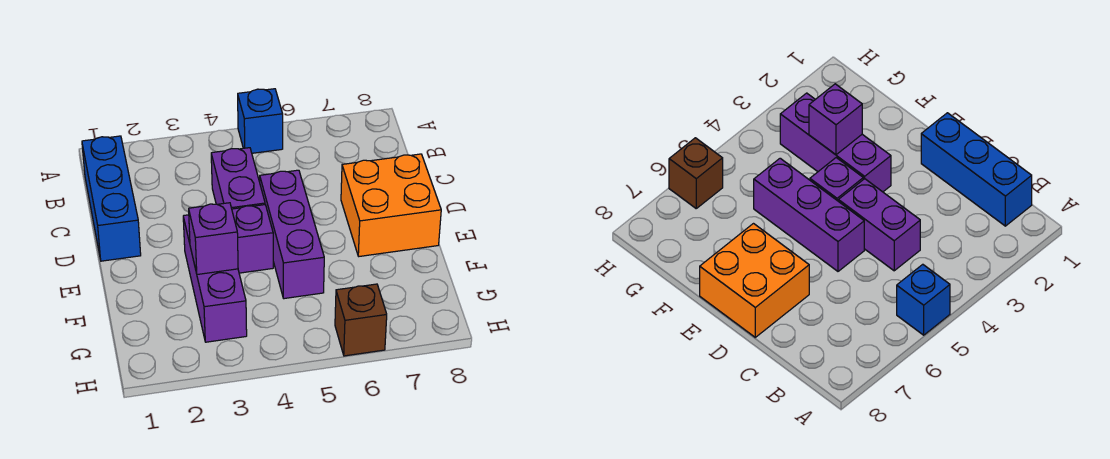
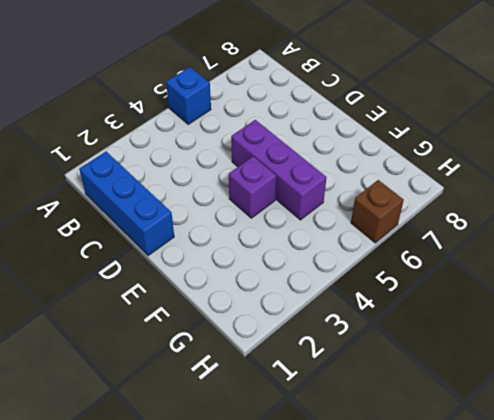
none -> purple brick C4:D4 level 1
none -> orange brick D7:E8 level 1

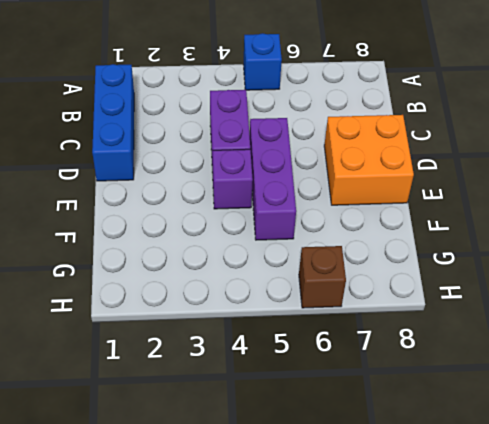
none -> purple brick E3:G3 level 1
none -> purple brick F3 level 2

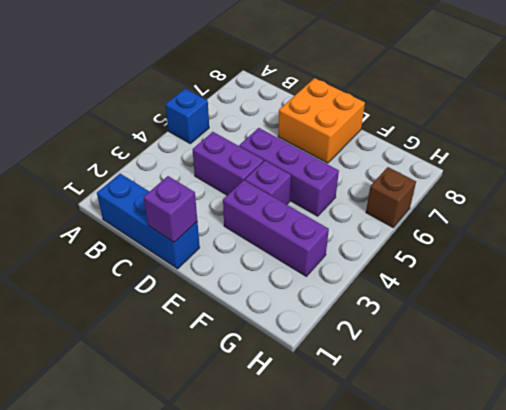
purple brick D1 level 2 -> purple brick F3 level 2

